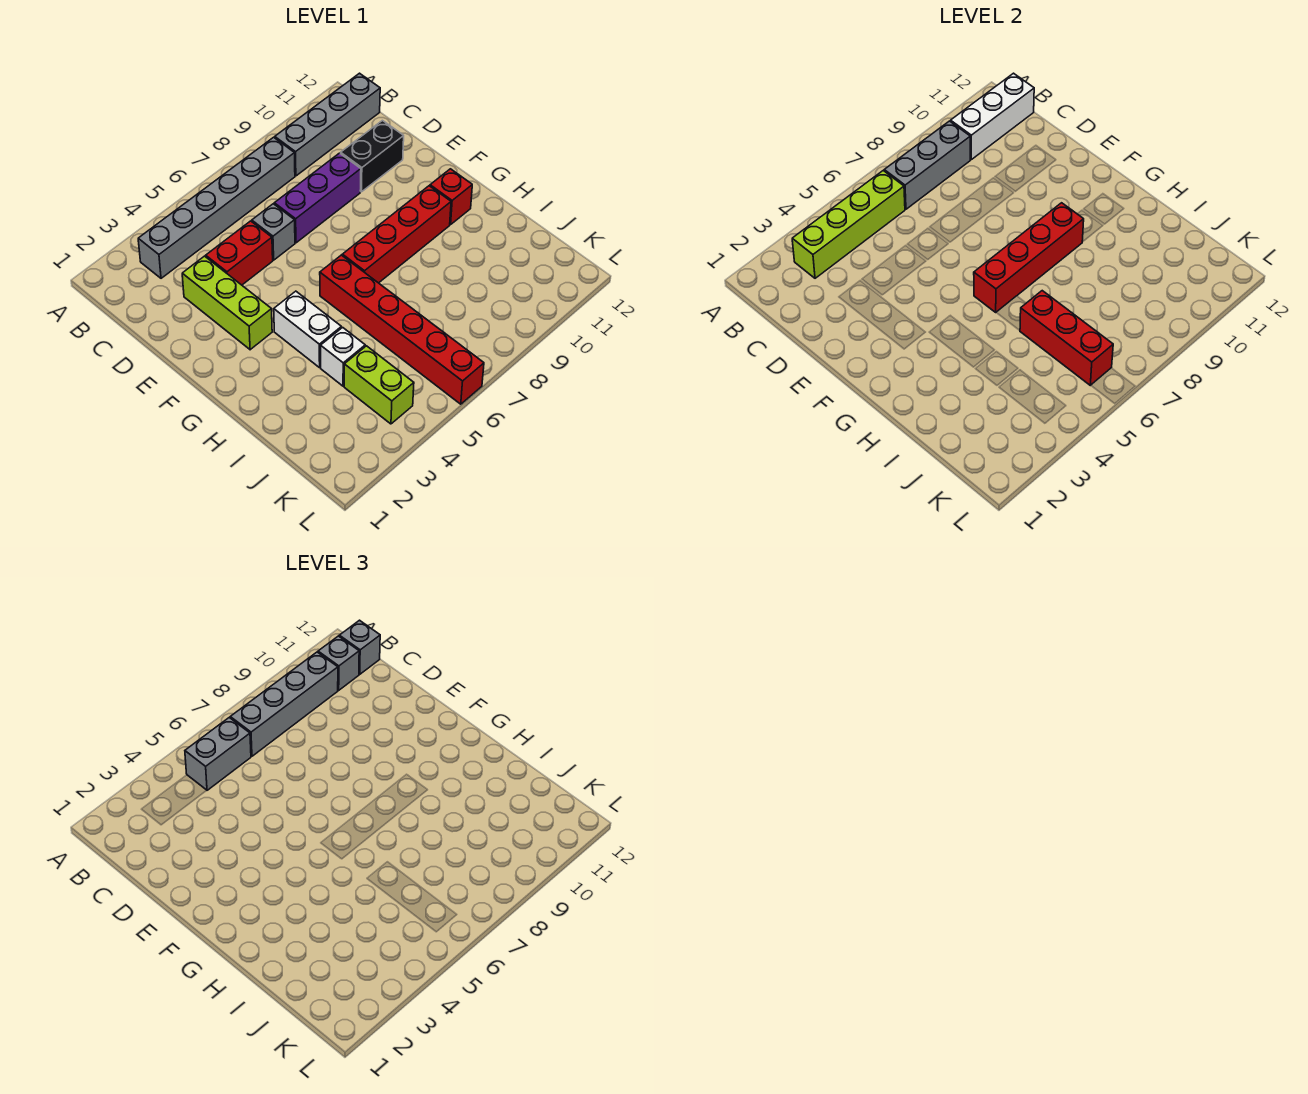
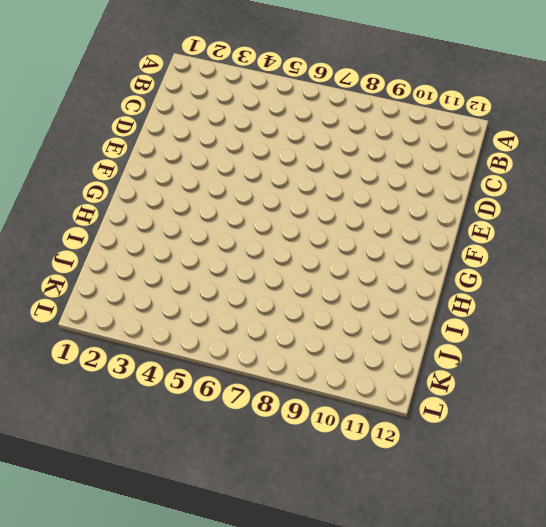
none -> grey brick B3:B8 level 1
none -> grey brick B9:B12 level 1
none -> lime brick D3:F3 level 1

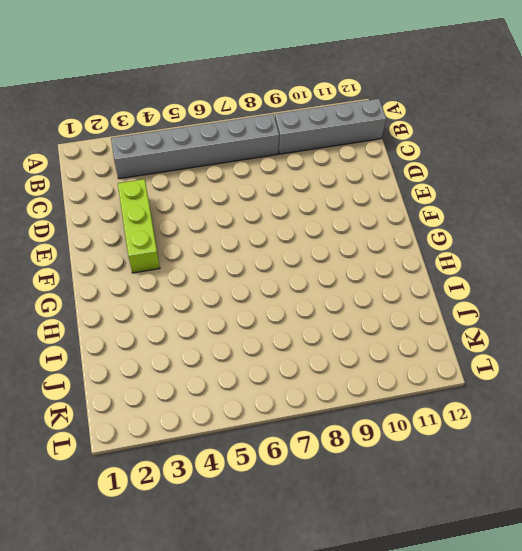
none -> red brick D4:D5 level 1
none -> grey brick D6 level 1
none -> purple brick D7:D9 level 1

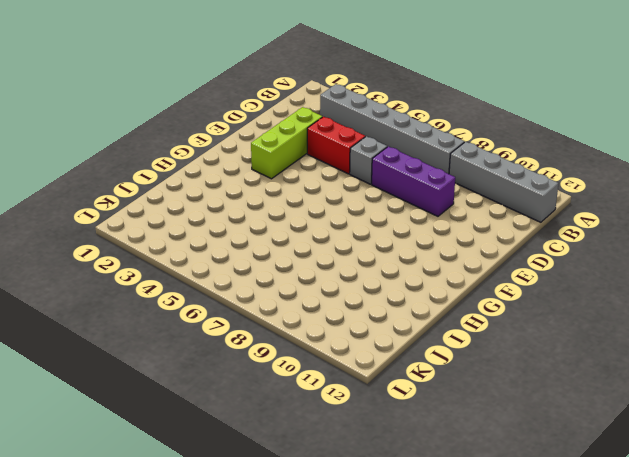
none -> black brick D10:D11 level 1
none -> white brick G4:H4 level 1
none -> red brick G6:L6 level 1

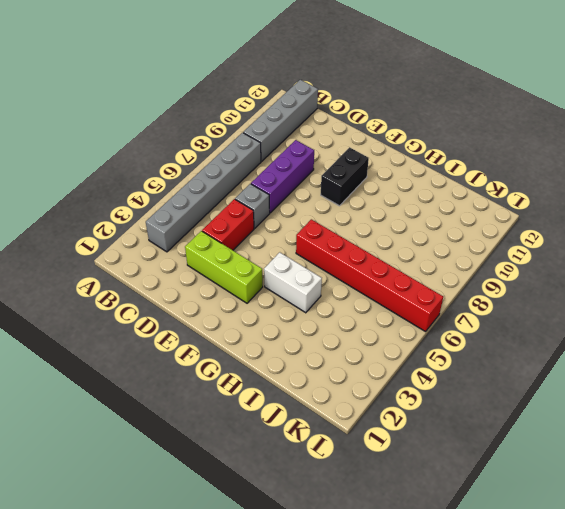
black brick F9:F10 level 1 -> black brick D10:D11 level 1
none -> red brick G7:G10 level 1
none -> red brick G11 level 1
none -> white brick I4 level 1

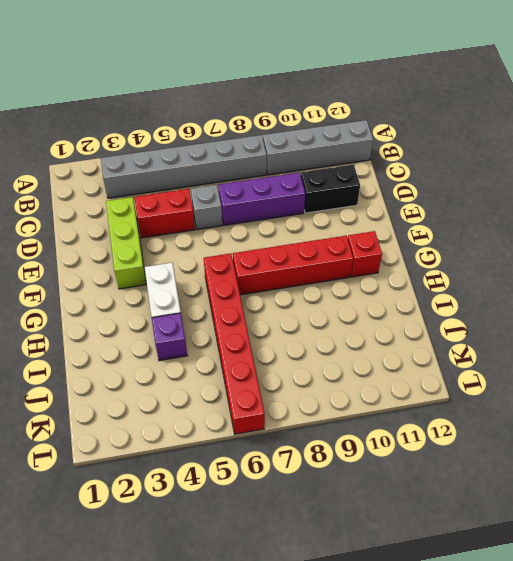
purple brick I4 level 1 -> white brick I4 level 1
none -> lime brick J4:K4 level 1
none -> lime brick B3:B6 level 2
none -> grey brick B7:B9 level 2

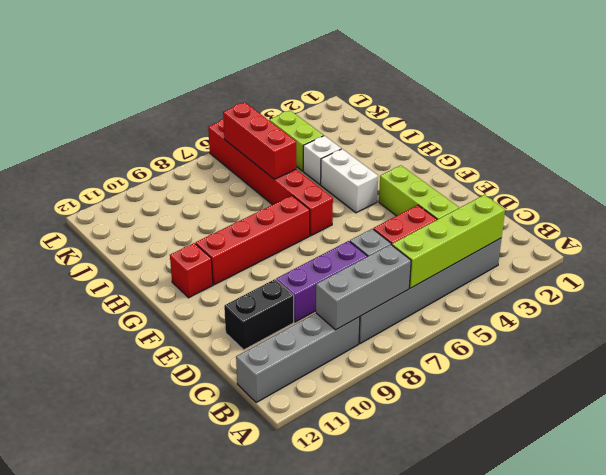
none -> white brick B10:B12 level 2
none -> red brick G6:G9 level 2
none -> grey brick B5:B6 level 3

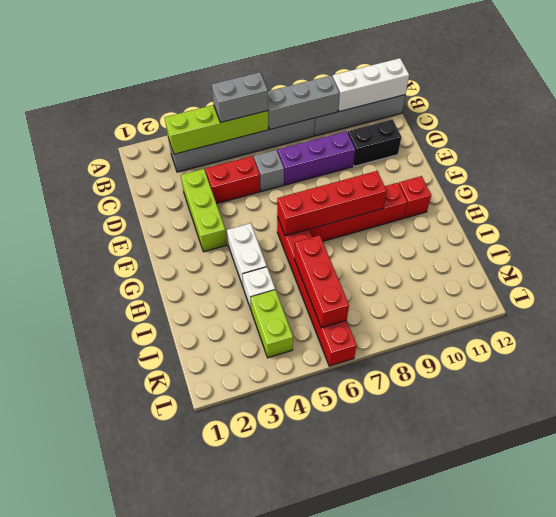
none -> grey brick B7:B10 level 3
none -> grey brick B11 level 3
none -> grey brick B12 level 3

